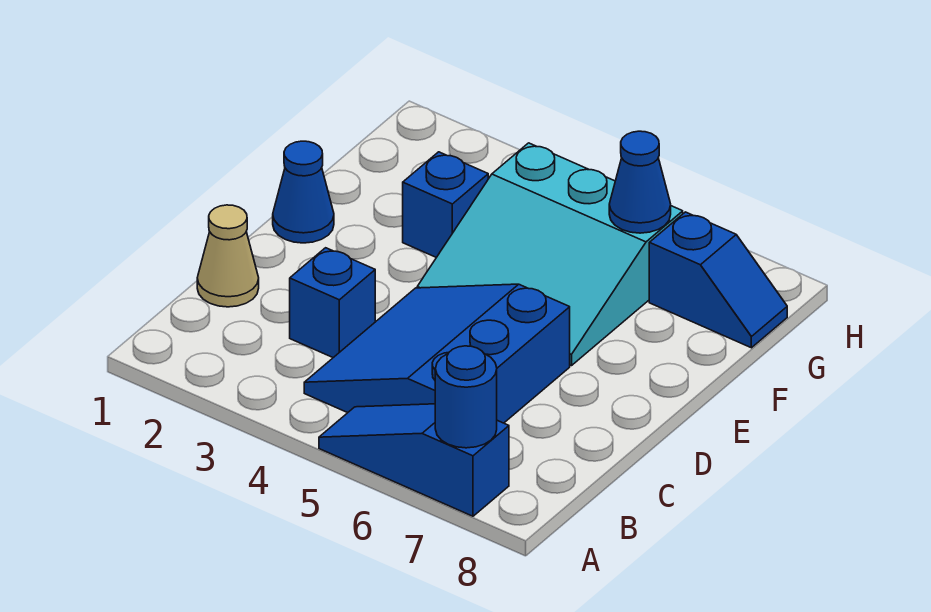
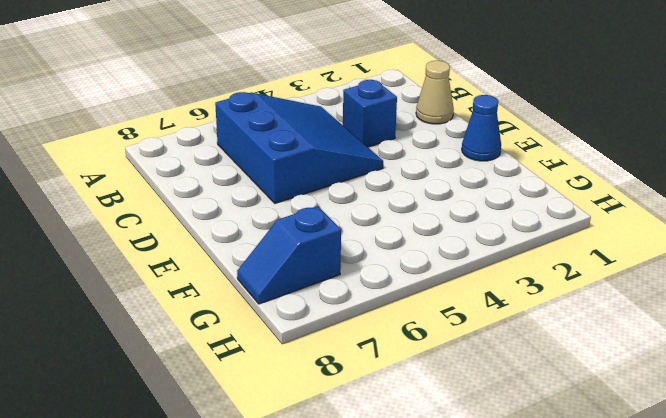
none -> blue slope A5:A7 level 1 top 7
none -> cyan slope E4:G6 level 1 top G

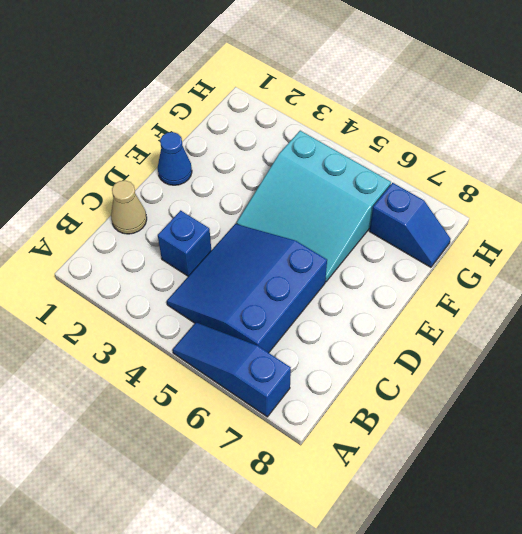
none -> blue brick F3 level 1
none -> blue round brick A7 level 2

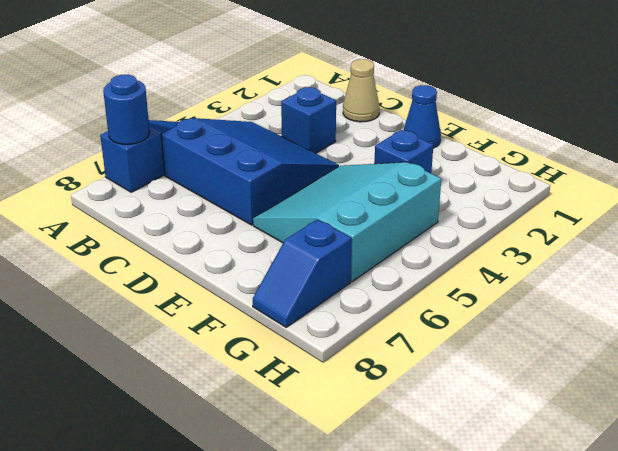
none -> blue cone G6 level 2

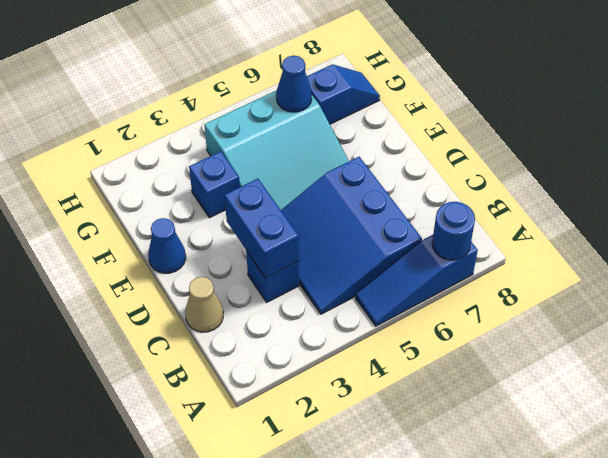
blue brick C3:D3 level 2 -> none

